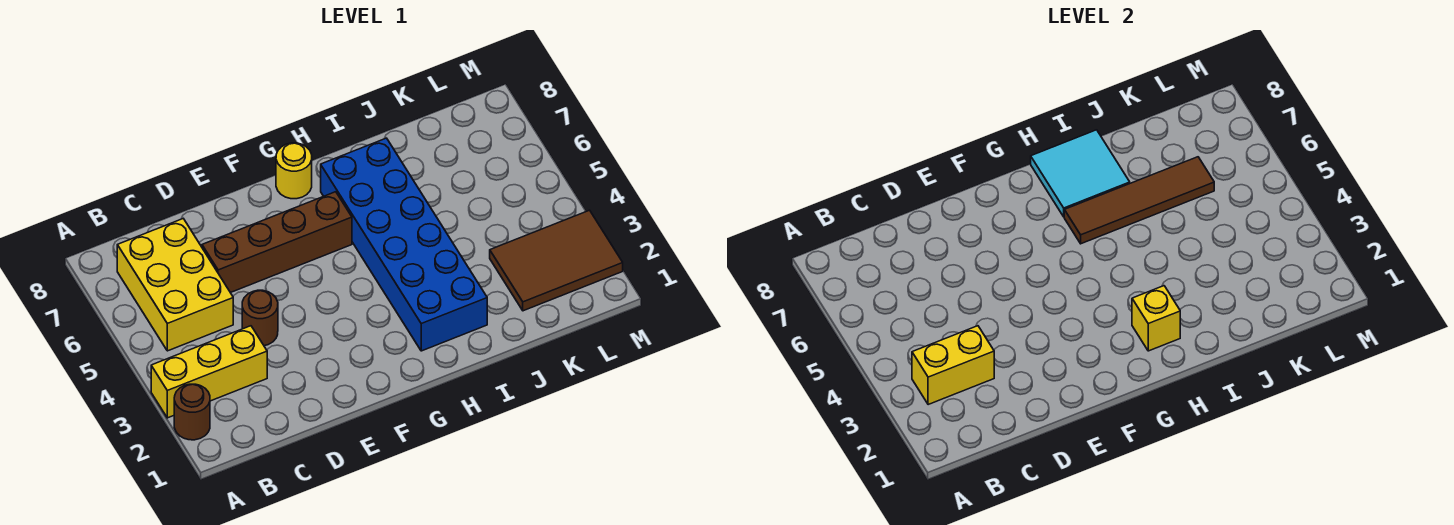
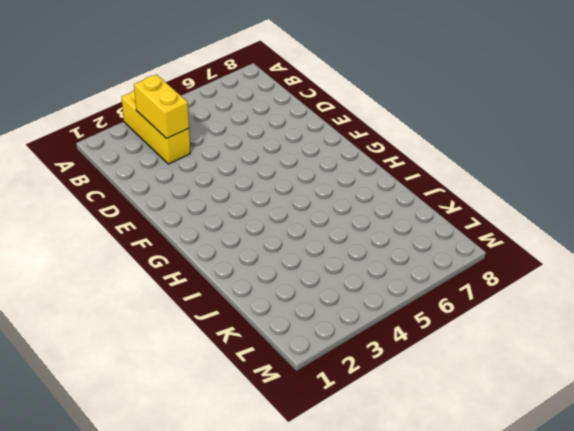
none -> brown round brick A2 level 1
none -> yellow brick B5:C7 level 1
none -> brown round brick D4 level 1

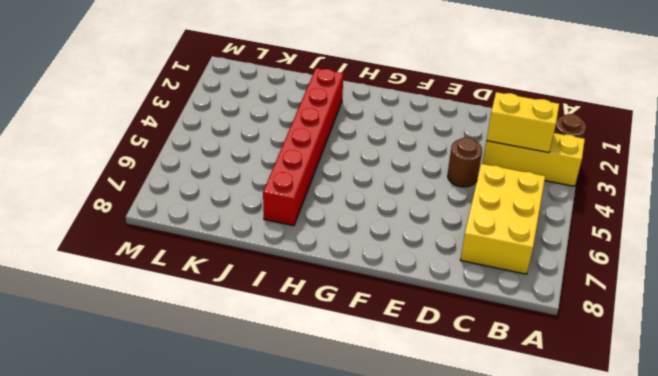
red brick I2:I7 level 1 -> blue brick H2:I7 level 1
none -> brown brick D6:G6 level 1
none -> yellow round brick G8 level 1
none -> brown tile K2:M3 level 1

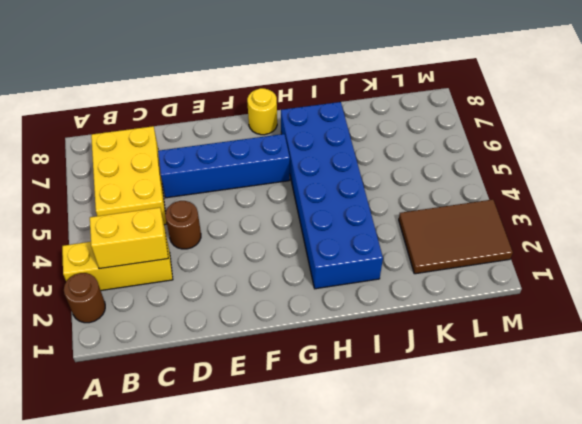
blue brick D6:G6 level 1 -> brown brick D6:G6 level 1
none -> yellow brick H2 level 2
none -> brown tile H6:K6 level 2
none -> cyan tile H7:I8 level 2

